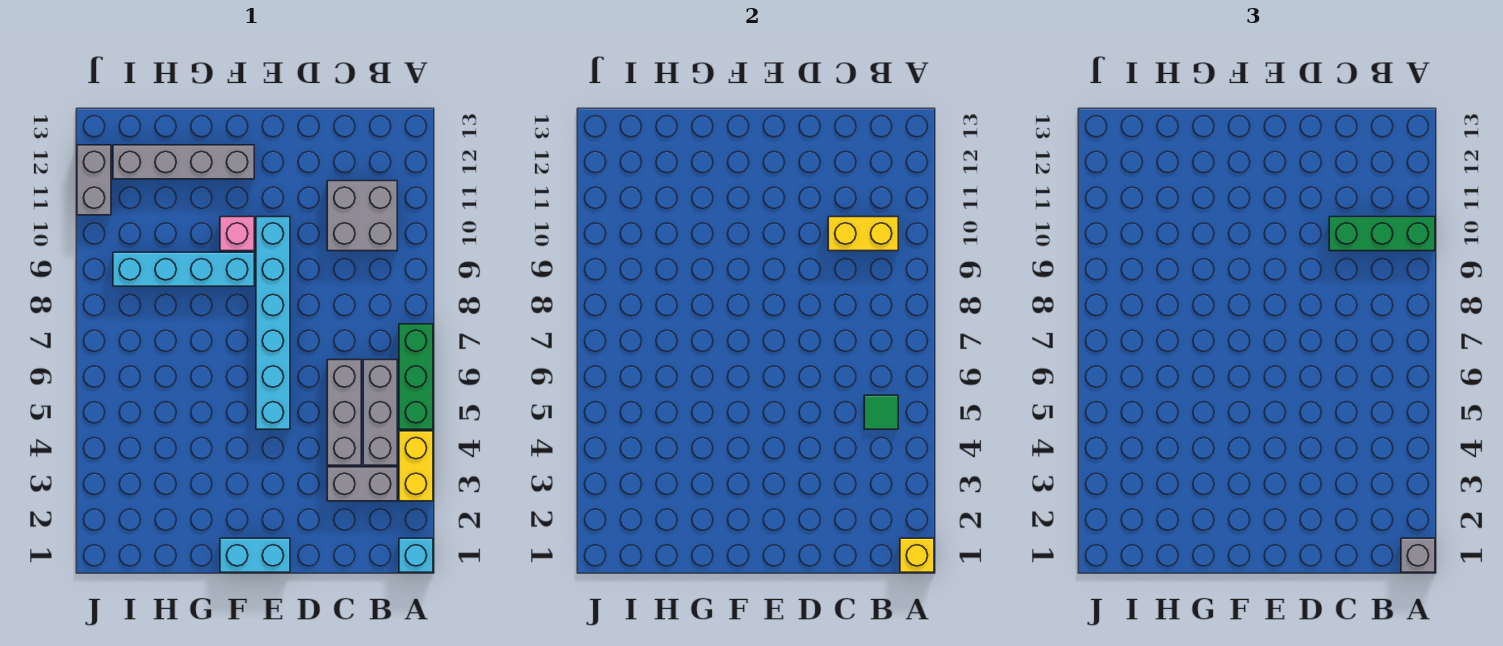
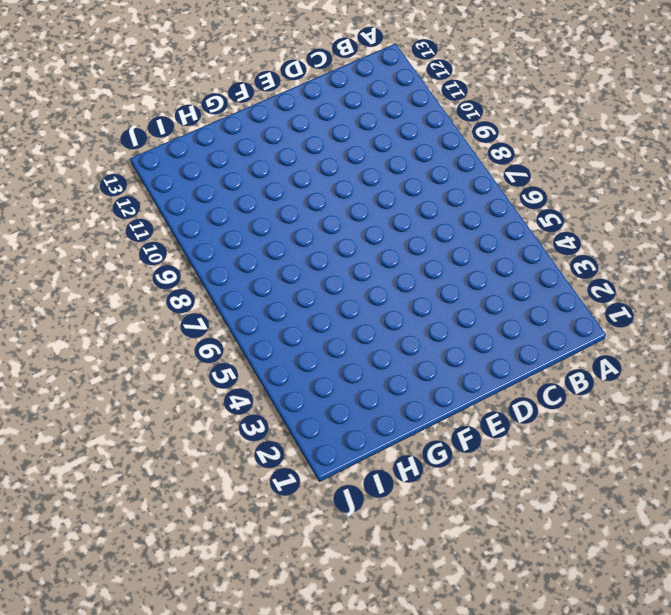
none -> cyan brick A1 level 1
none -> yellow brick A3:A4 level 1
none -> green brick A5:A7 level 1

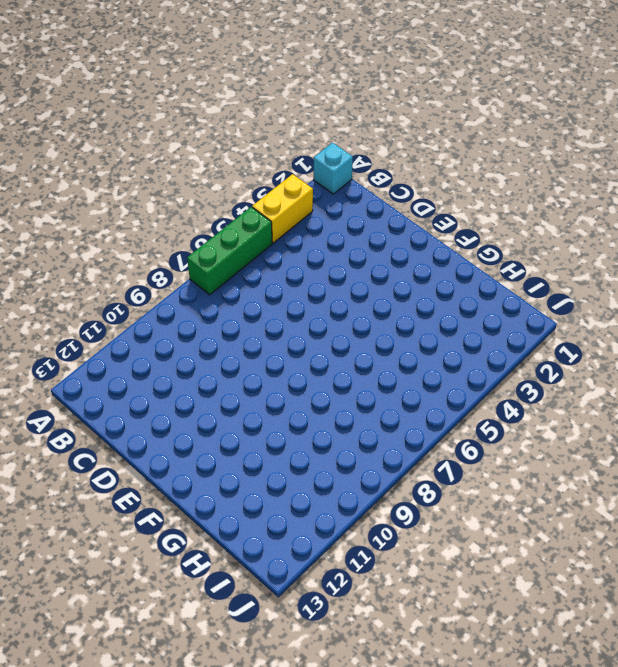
none -> grey brick B3:C3 level 1
none -> grey brick B4:B6 level 1
none -> grey brick B10:C11 level 1

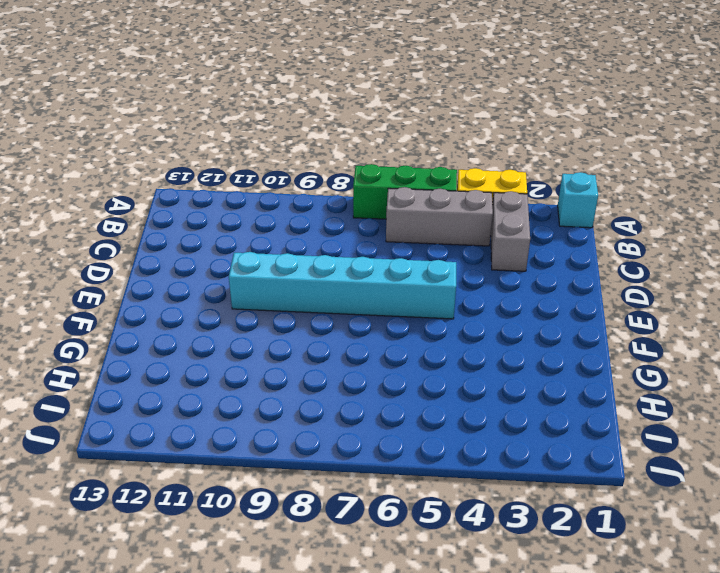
none -> grey brick B10:C11 level 1
none -> grey brick C4:C6 level 1
none -> cyan brick E1:F1 level 1

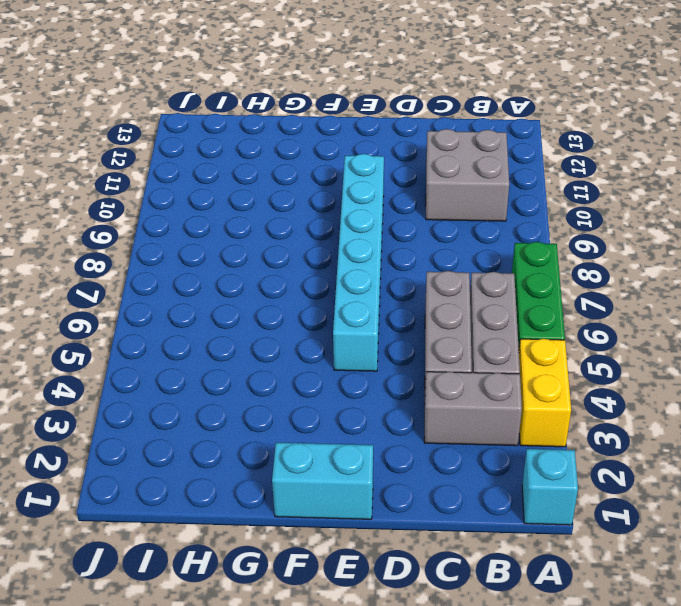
none -> cyan brick F9:I9 level 1
none -> pink brick F10 level 1
none -> grey brick F12:I12 level 1

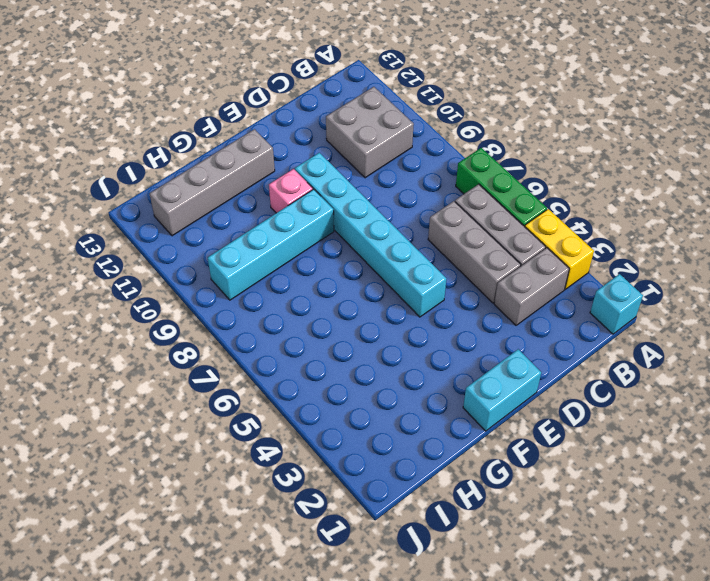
none -> grey brick J11:J12 level 1
none -> yellow brick A1 level 2
none -> green tile B5 level 2

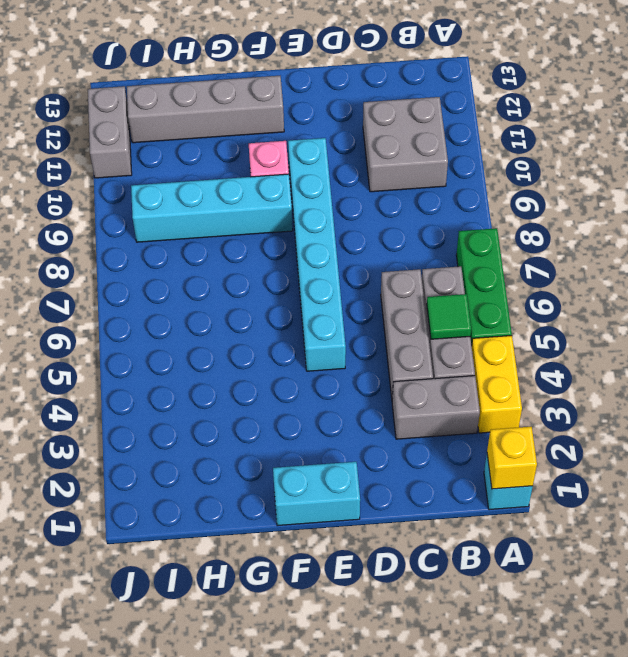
none -> yellow brick B10:C10 level 2
none -> grey brick A1 level 3
none -> green brick A10:C10 level 3

